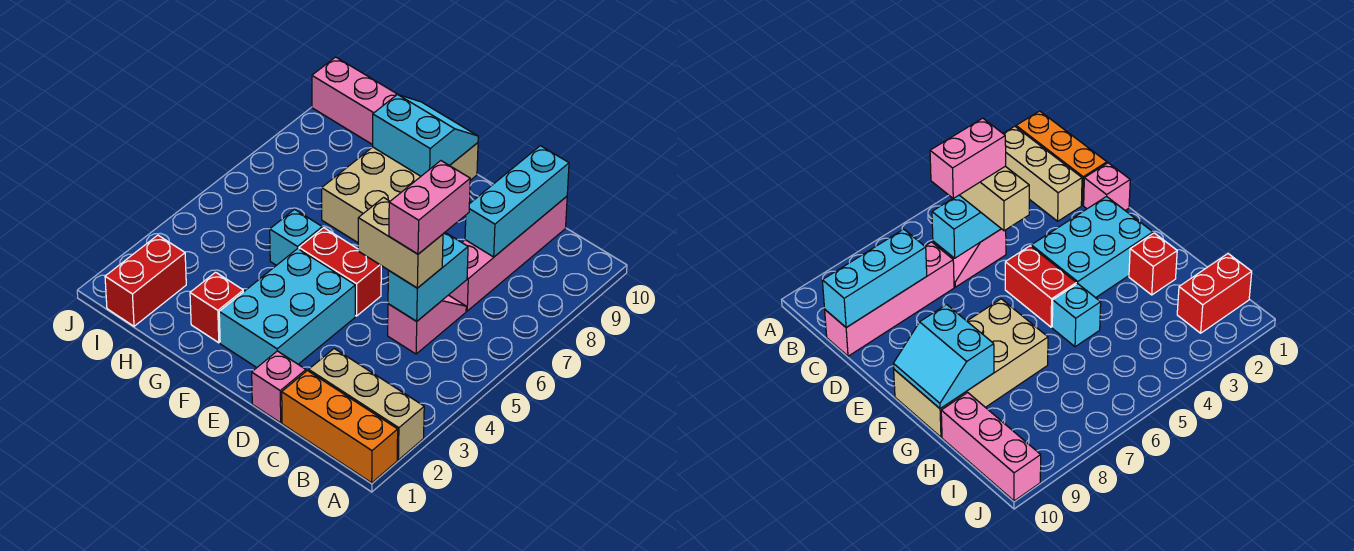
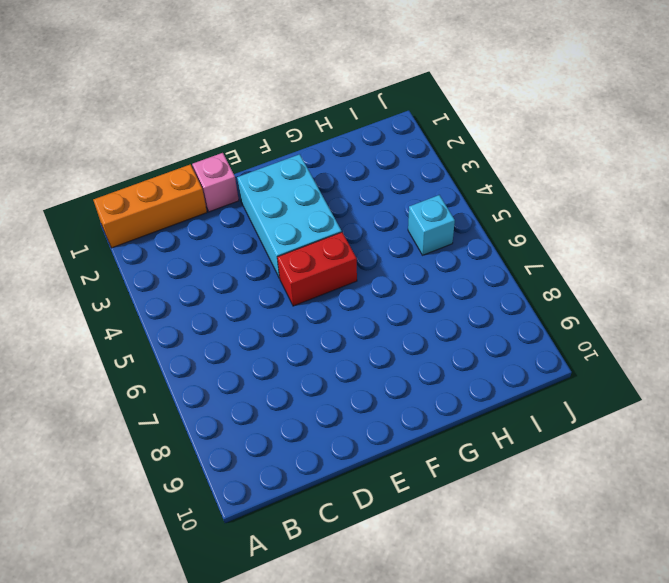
cyan brick I5 level 1 -> cyan brick G5 level 1
none -> tan brick A2:C2 level 1
none -> pink slope C5:C6 level 1 top 5
none -> pink brick C7:C10 level 1

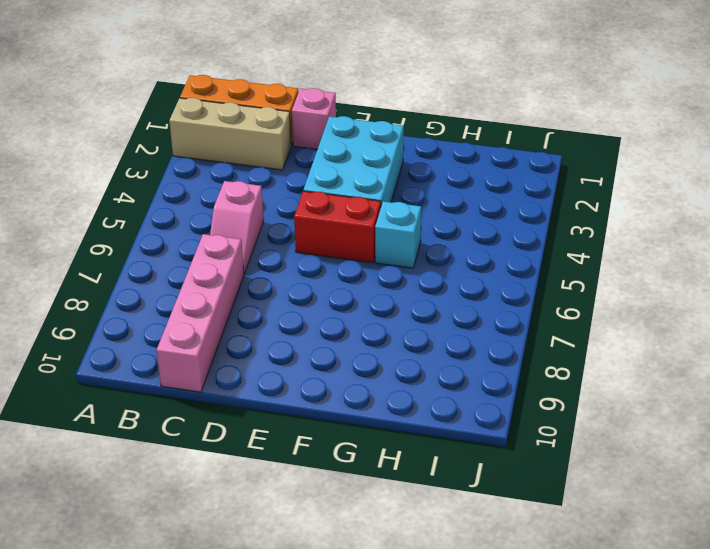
none -> tan brick F7:G10 level 1
none -> red brick G2 level 1
none -> pink brick H10:J10 level 1

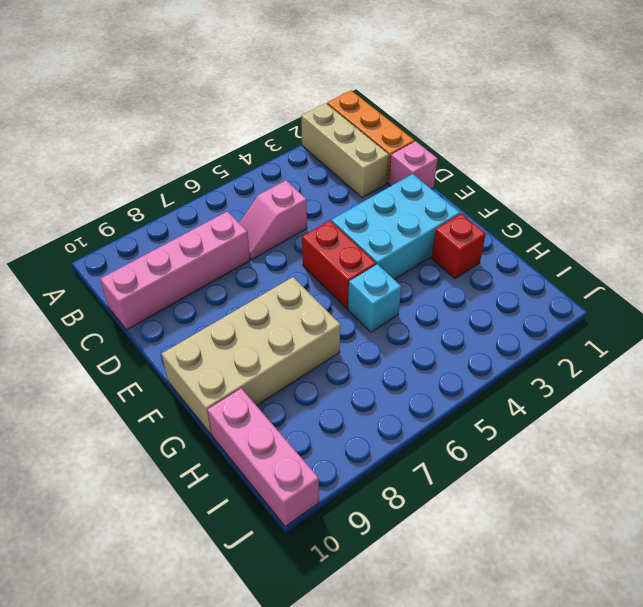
none -> red brick I1:I2 level 1
none -> cyan brick C5:C6 level 2
none -> cyan brick C8:C10 level 2

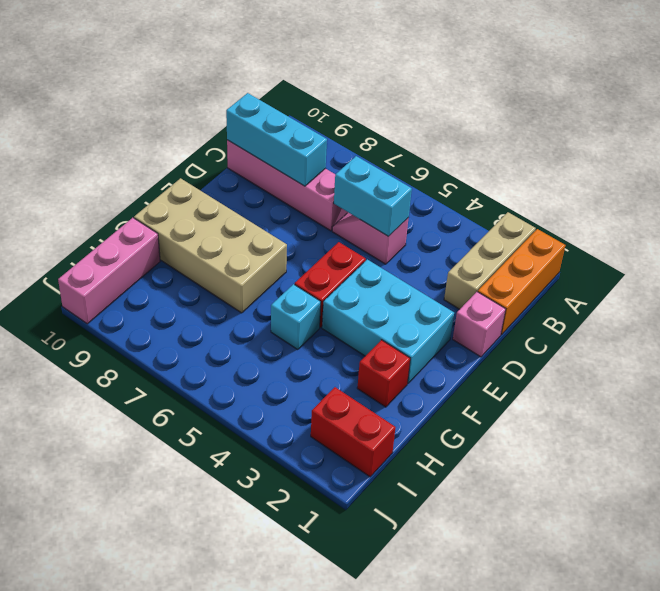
none -> cyan slope F9:G10 level 2 top 9
none -> tan brick C5:D5 level 3
none -> pink brick C5:C6 level 4

